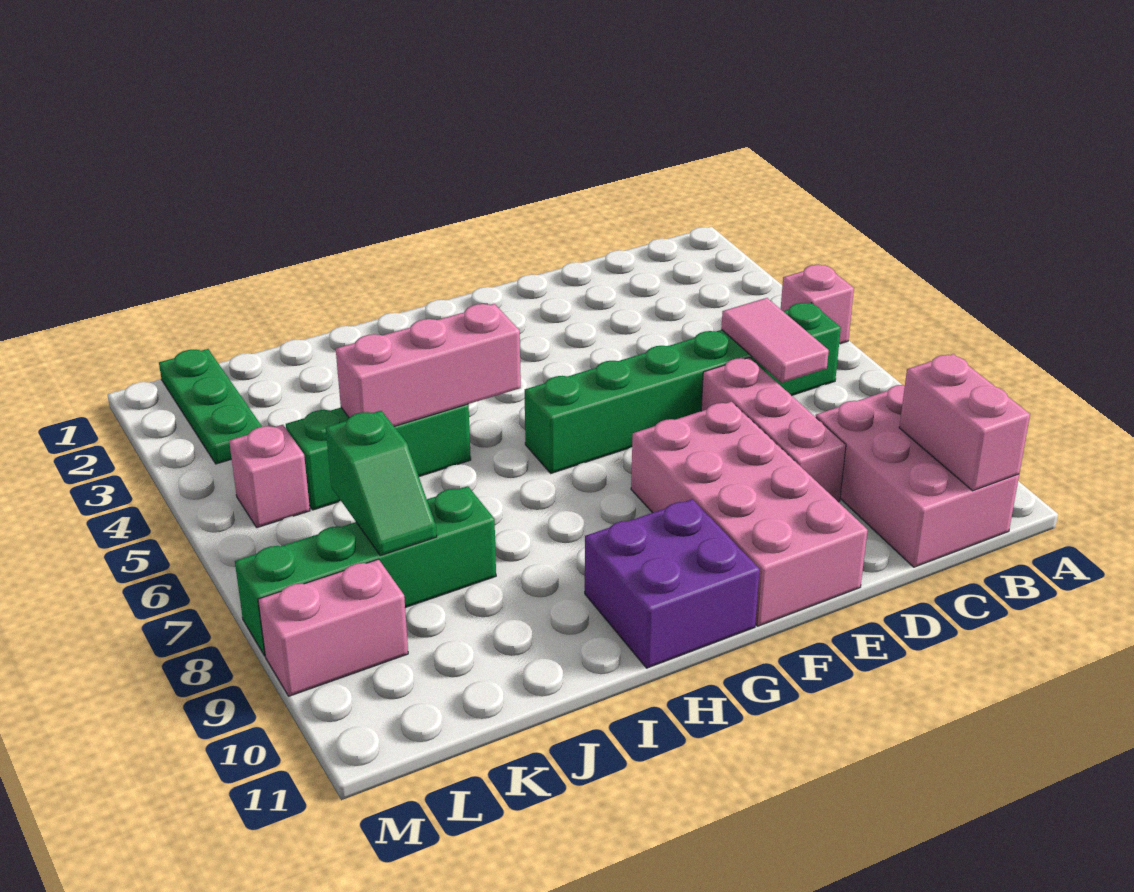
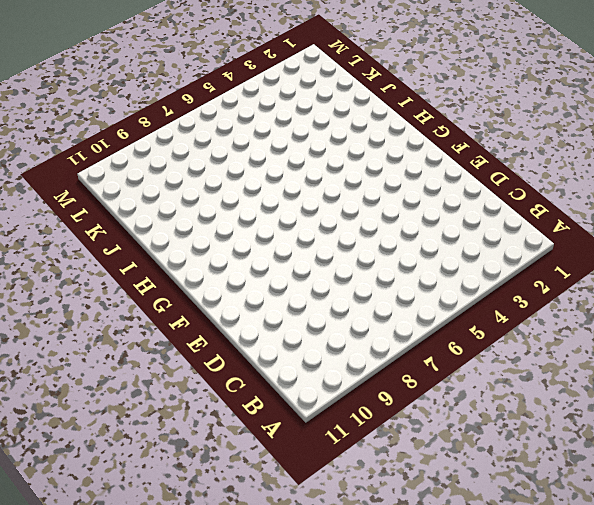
none -> pink brick A5 level 1
none -> green brick B6:G6 level 1
none -> pink brick B9:C11 level 1

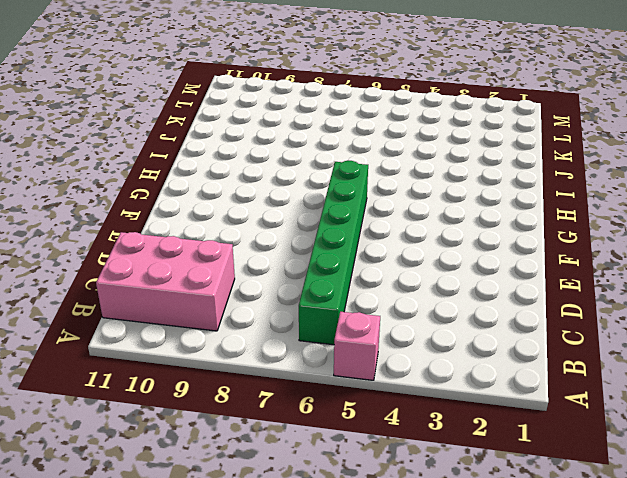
none -> pink brick D7:D9 level 1
none -> pink brick E8:F11 level 1
none -> purple brick G10:H11 level 1

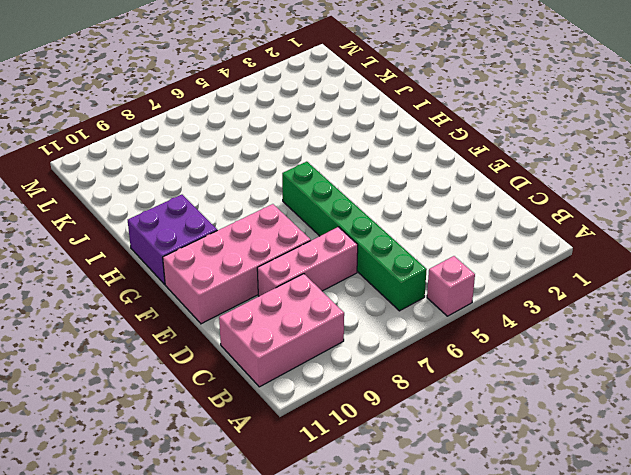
none -> green brick I5:K5 level 1
none -> green brick J8:M8 level 1
none -> green plate L1:L3 level 1

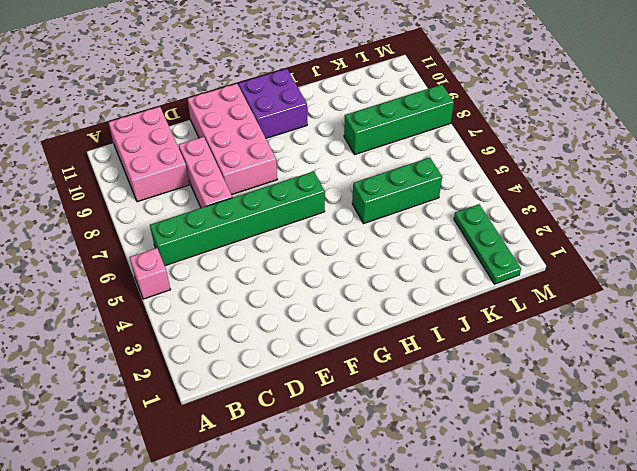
none -> pink brick L5 level 1
none -> pink brick L9:M9 level 1
none -> pink brick B10:B11 level 2

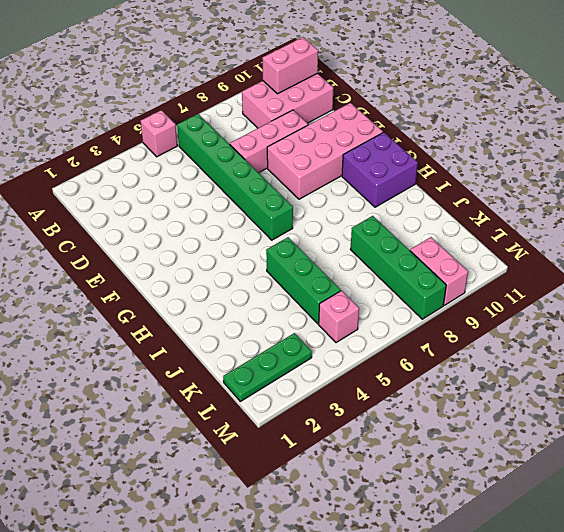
none -> pink tile C6:C7 level 2
none -> pink brick H5:J5 level 2
none -> green slope K7:K8 level 2 top 7

